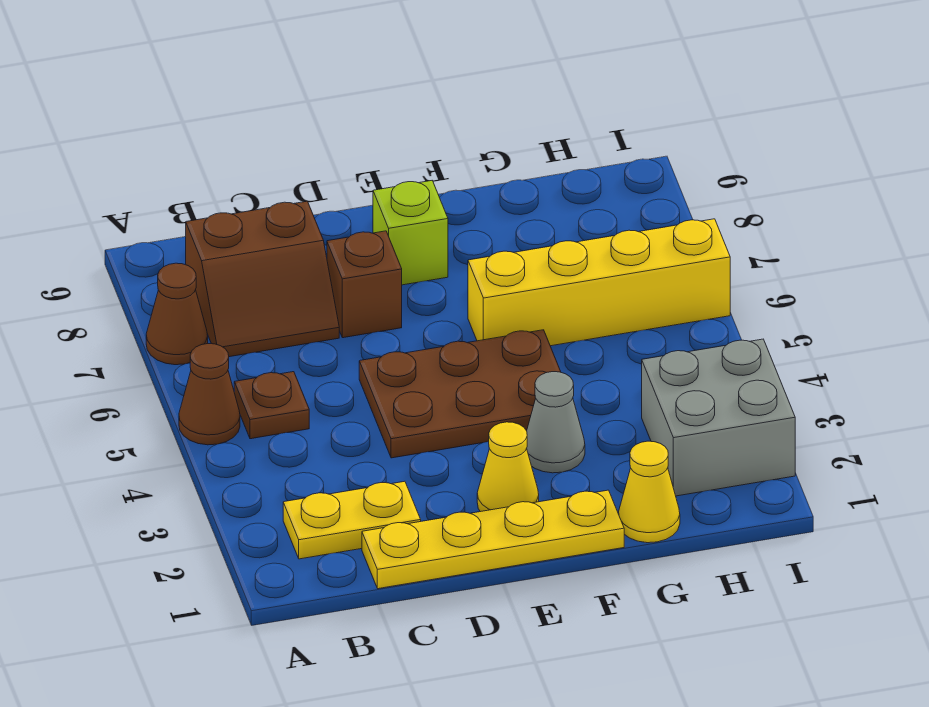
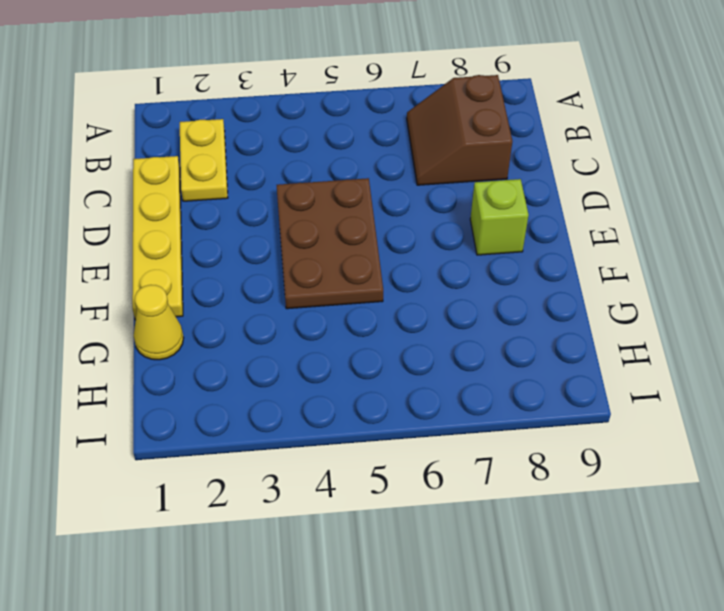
none -> brown cone A5 level 1
none -> brown cone A7 level 1
none -> brown plate B5 level 1

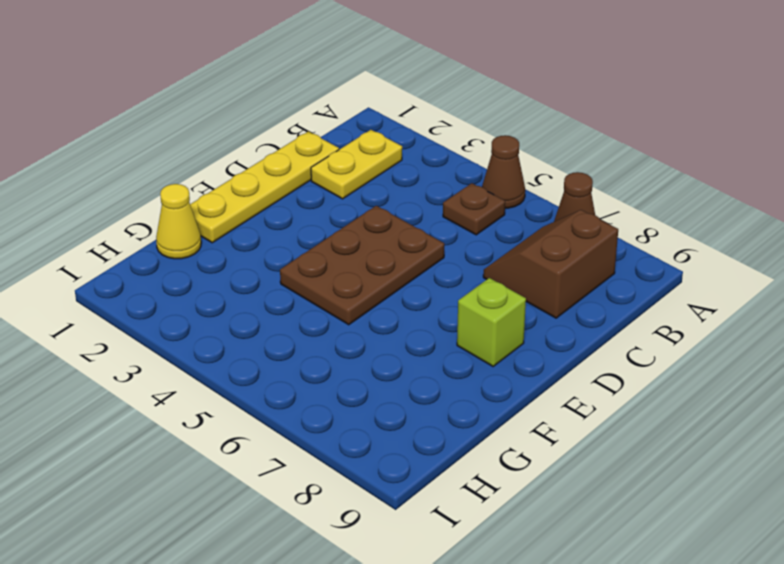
none -> brown brick D7 level 1
none -> yellow cone E2 level 1
none -> grey cone F3 level 1

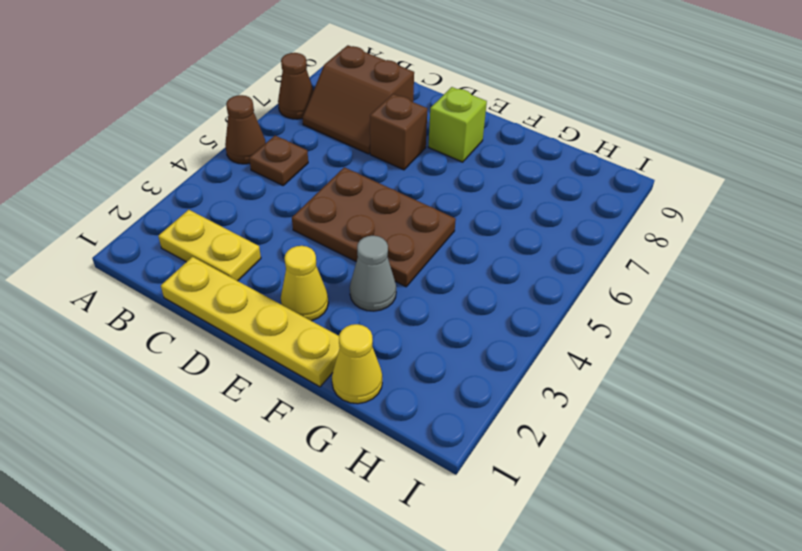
none -> yellow brick F6:I6 level 1
none -> grey brick H2:I3 level 1

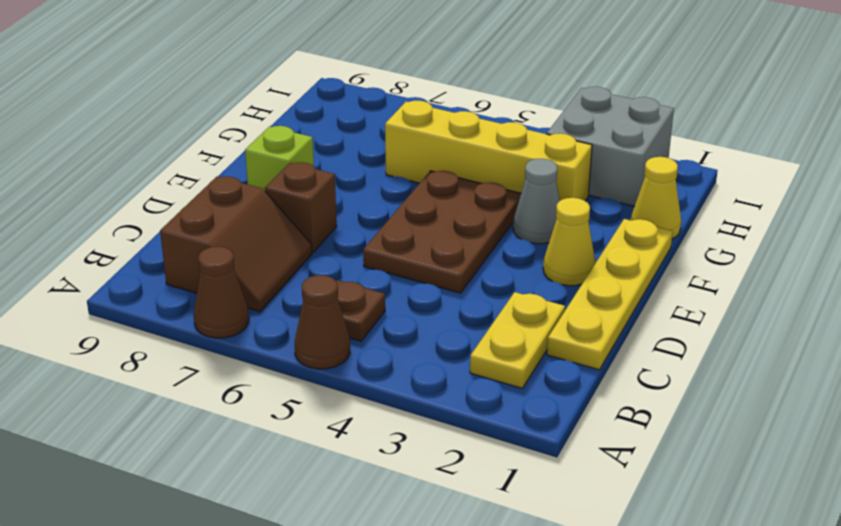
yellow brick G3:G6 level 1 -> yellow brick F6:I6 level 1

